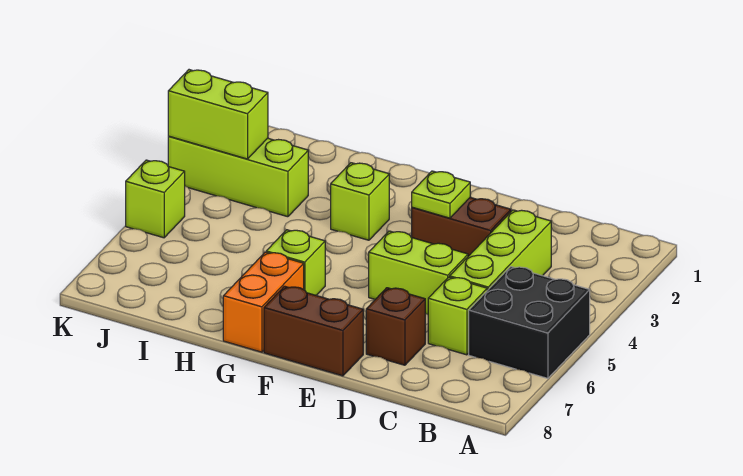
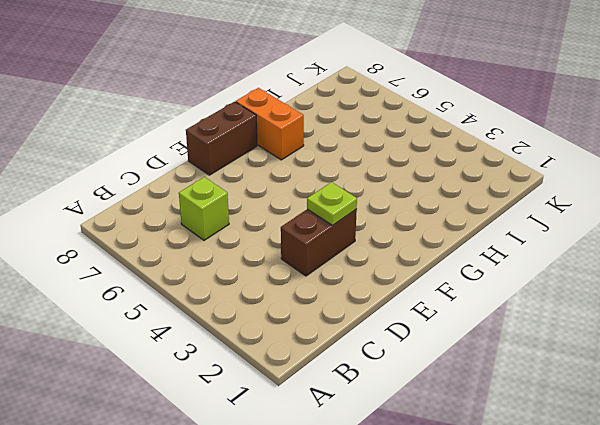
none -> black brick A5:B6 level 1
none -> lime brick C3:C5 level 1
none -> lime brick D5:E5 level 1

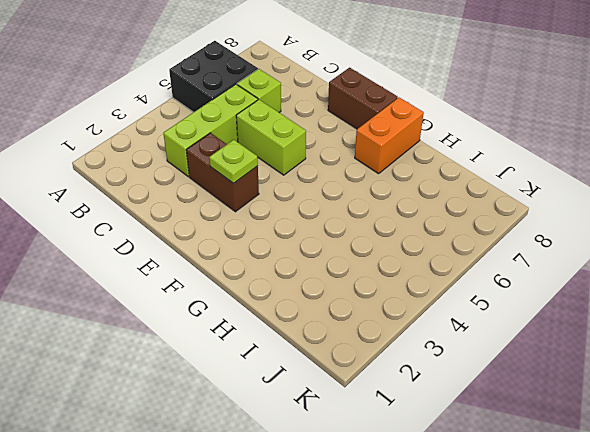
none -> brown brick D7 level 1
none -> lime brick G3 level 1
none -> lime brick G6 level 1

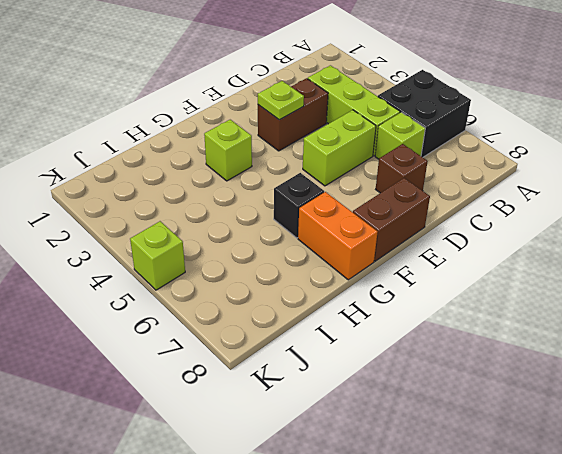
black brick G6 level 1 -> lime brick G6 level 1
none -> lime brick I3:K3 level 1
none -> lime brick J3:K3 level 2

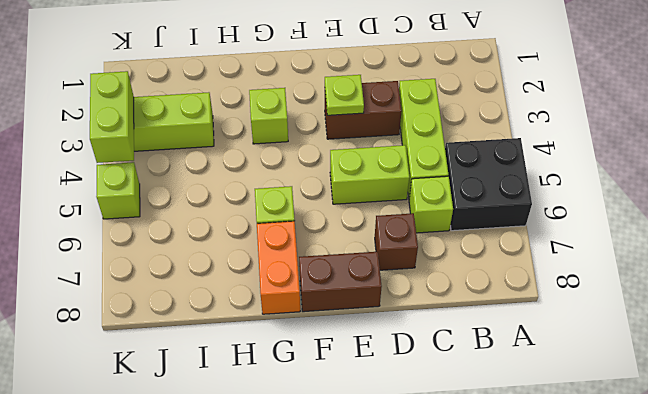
lime brick K3:K4 level 2 -> lime brick J3:K3 level 2

